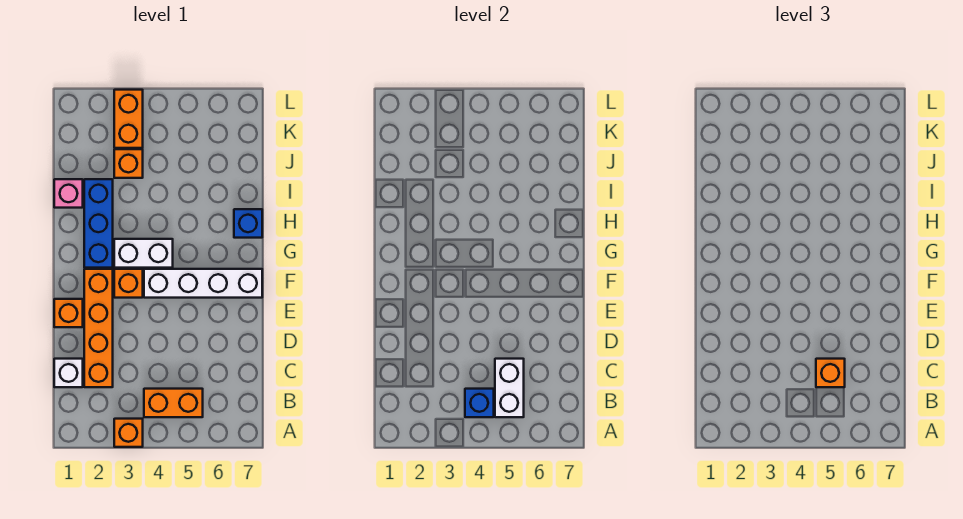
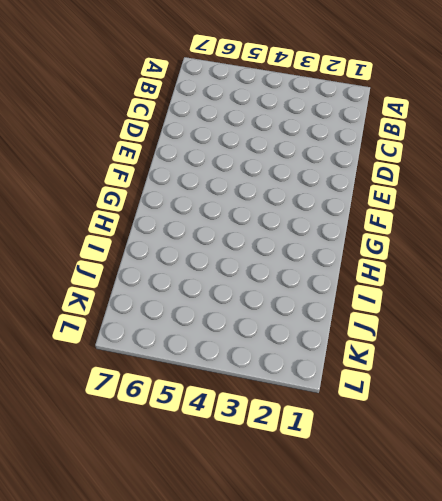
none -> orange brick A3 level 1
none -> orange brick B4:B5 level 1
none -> white brick C1 level 1

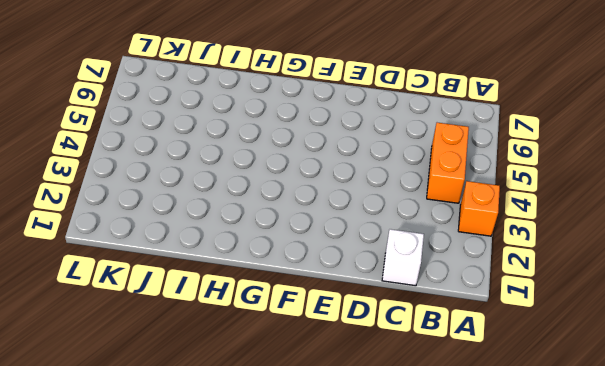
none -> orange brick C2:F2 level 1
none -> orange brick E1 level 1
none -> orange brick F3 level 1

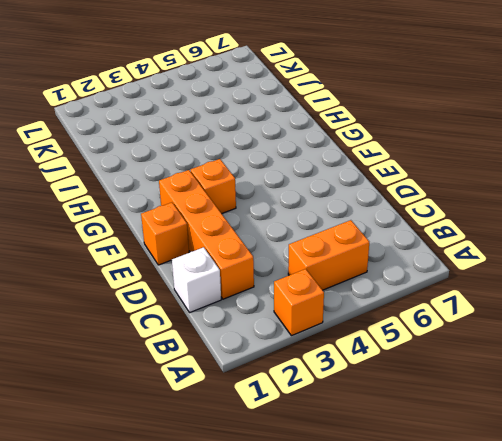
none -> white brick F4:F7 level 1
none -> blue brick G2:I2 level 1
none -> white brick G3:G4 level 1

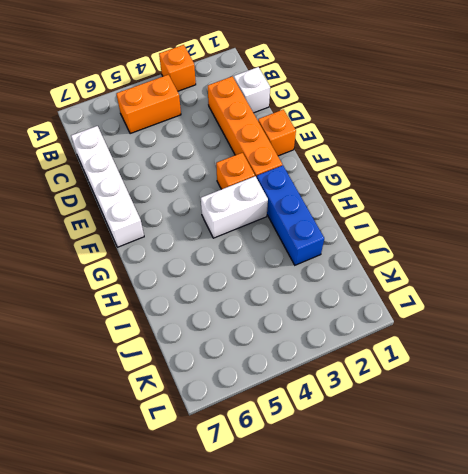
white brick C7:F7 level 1 -> white brick F4:F7 level 1
none -> blue brick H7 level 1
none -> pink brick I1 level 1
none -> orange brick J3 level 1

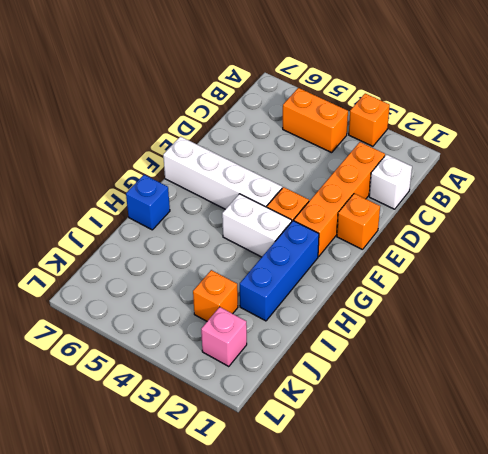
pink brick K2 level 1 -> pink brick I1 level 1
none -> orange brick K3:L3 level 1
none -> blue brick B4 level 2
none -> white brick B5:C5 level 2

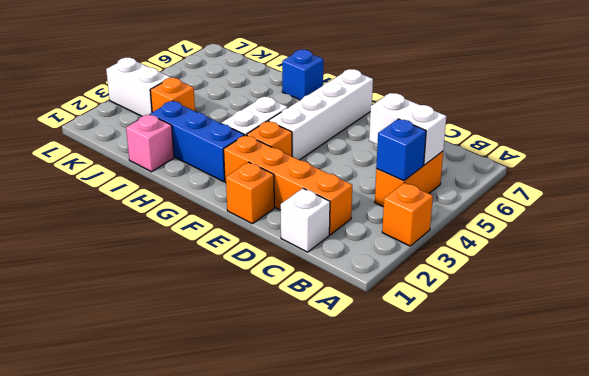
white brick K3:L3 level 1 -> orange brick K3:L3 level 1
none -> orange brick C5 level 3

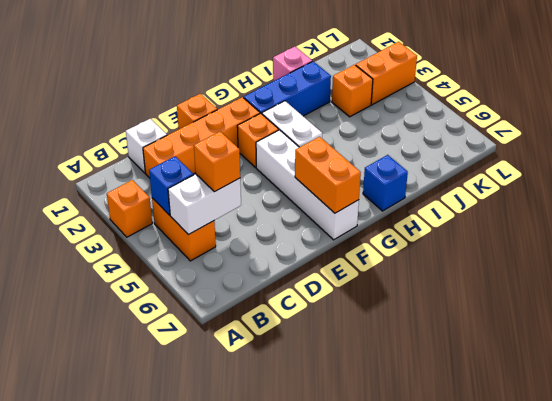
orange brick F6:F7 level 2 -> none

